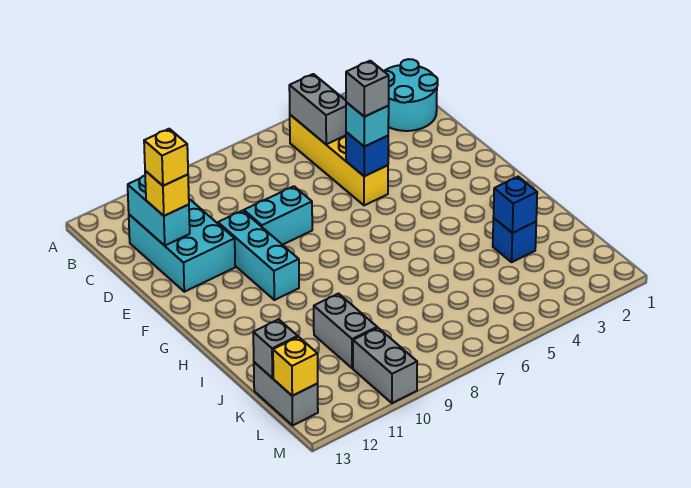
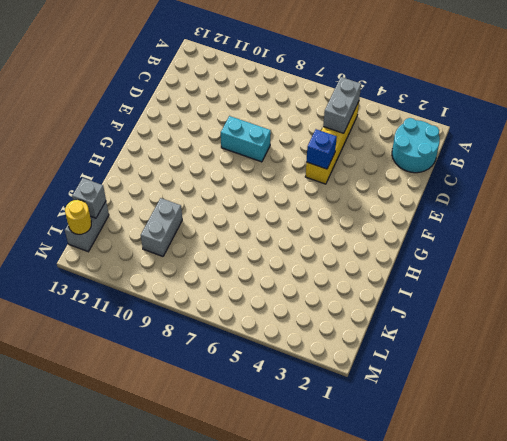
yellow round brick L13 level 2 -> yellow brick L13 level 2
none -> cyan brick C11:E12 level 1
none -> cyan brick E10:G10 level 1
none -> blue brick J3 level 1

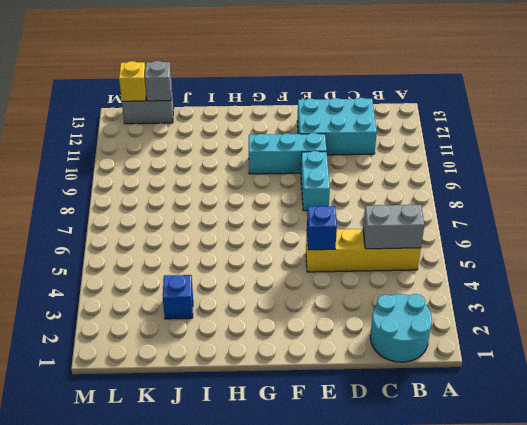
none -> grey brick J10:K10 level 1
none -> grey brick L10:M10 level 1
none -> cyan brick C12:D12 level 2

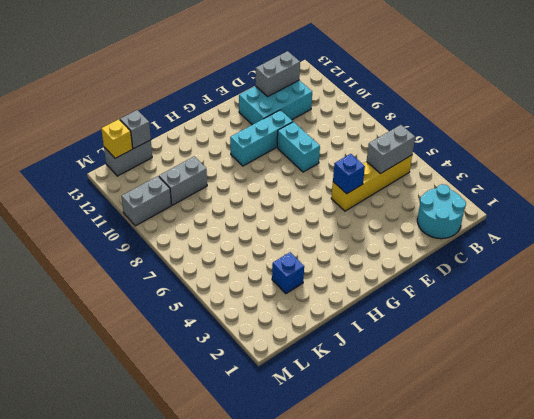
grey brick C12:D12 level 2 -> cyan brick C12:D12 level 2
none -> blue brick J3 level 2
none -> yellow brick D12 level 3
none -> cyan brick E5 level 3

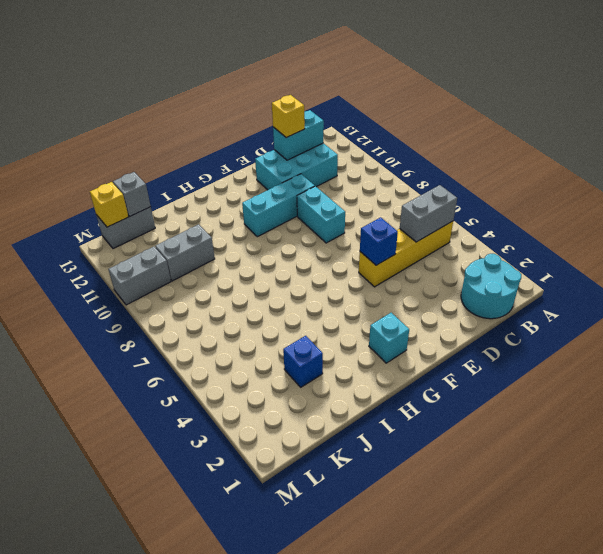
cyan brick G2 level 1 -> cyan brick E5 level 3
none -> blue brick J3 level 2
none -> yellow brick D12 level 4
none -> grey brick E5 level 4

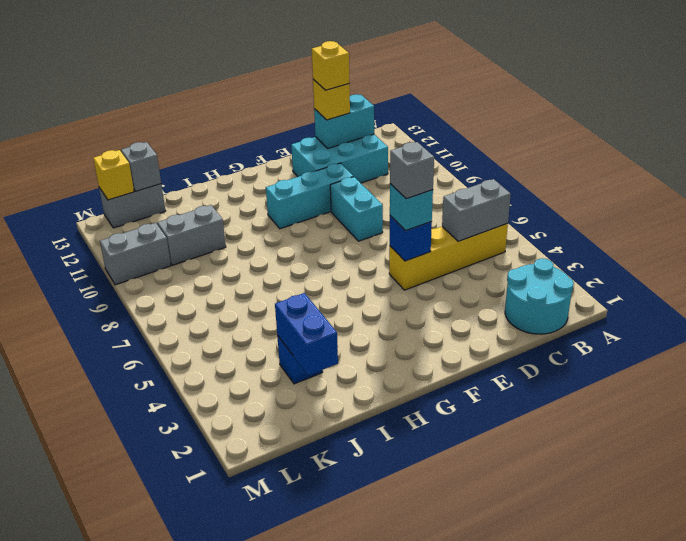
blue brick J2:J3 level 2 -> blue brick J3 level 2

